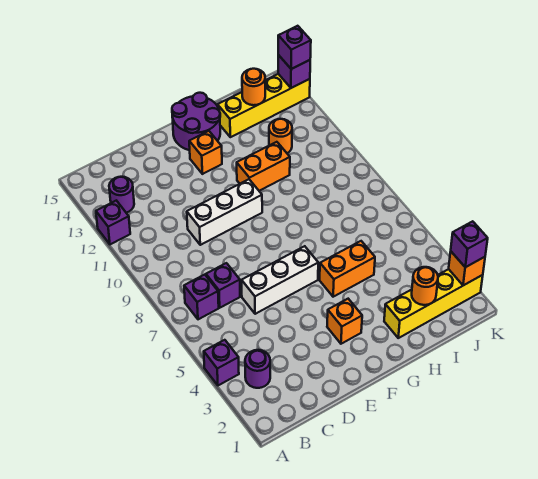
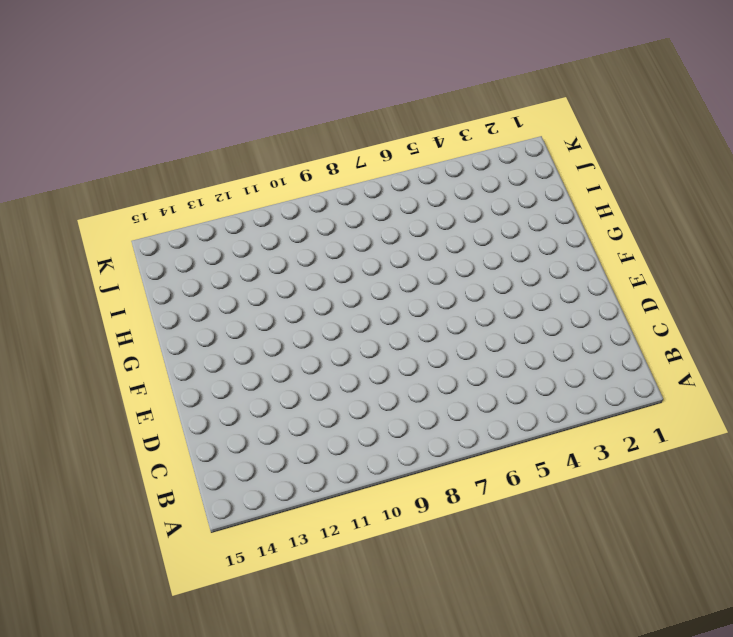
none -> purple brick A4 level 1
none -> purple brick A12 level 1
none -> purple round brick B3 level 1

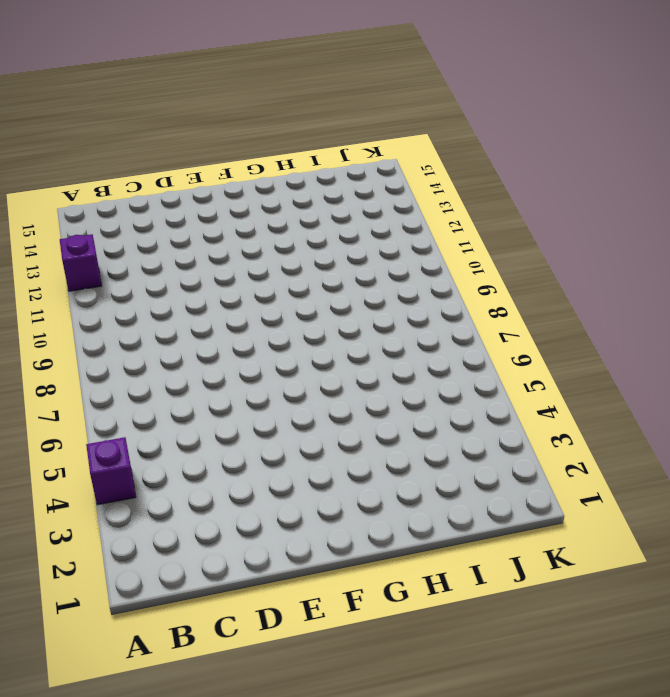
none -> purple round brick B3 level 1
none -> purple brick B7 level 1
none -> purple round brick B13 level 1

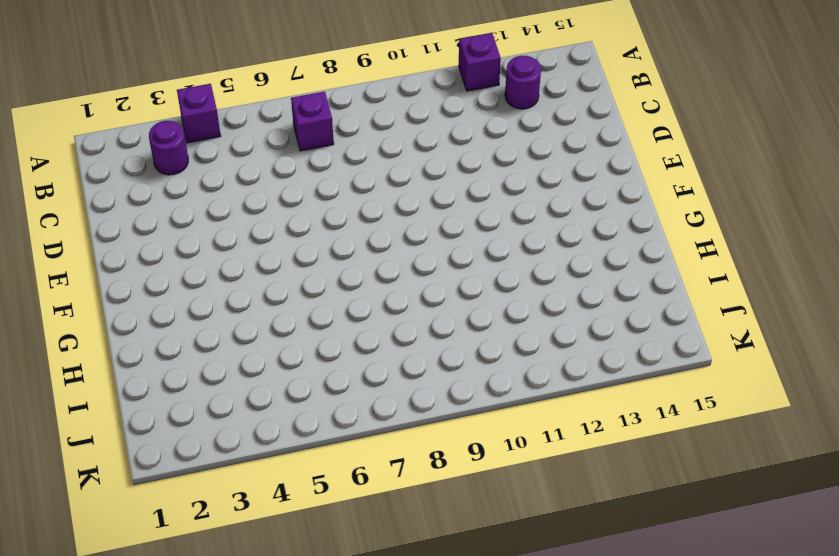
none -> purple brick C7 level 1
none -> white brick D6:F6 level 1
none -> white brick D10:F10 level 1

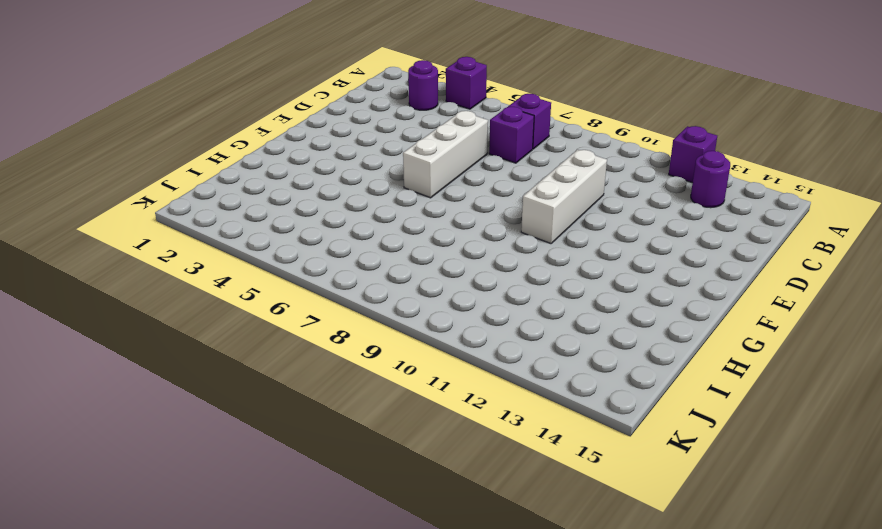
none -> orange brick F3 level 1
none -> orange brick F13 level 1
none -> purple round brick F14:G15 level 1

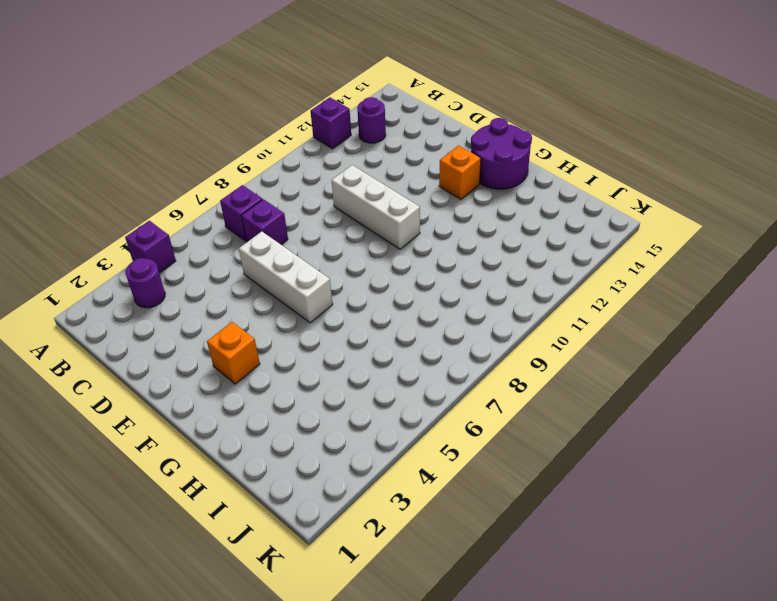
none -> orange brick G5:H5 level 1
none -> orange brick G11:H11 level 1
none -> yellow brick H2:K2 level 1

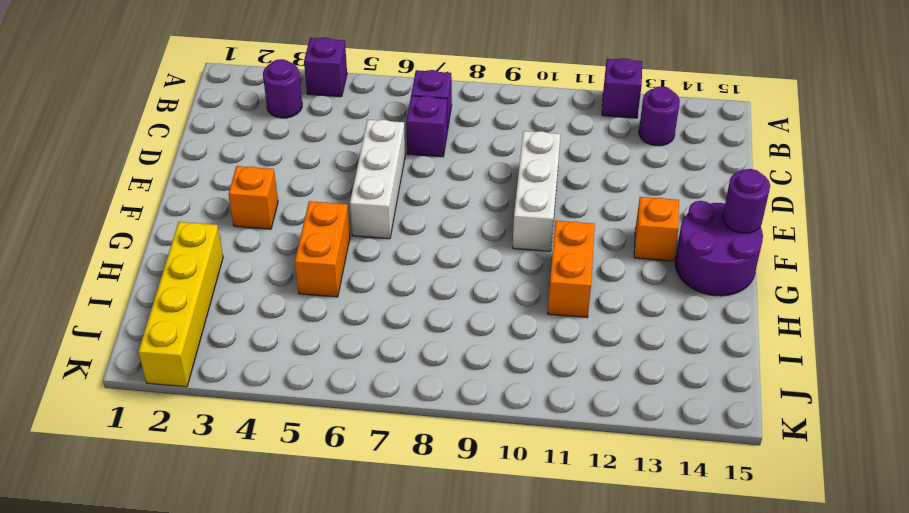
purple round brick F15 level 2 -> none
none -> yellow brick H14:K14 level 1
none -> orange round brick I12 level 1
none -> orange round brick I2 level 2

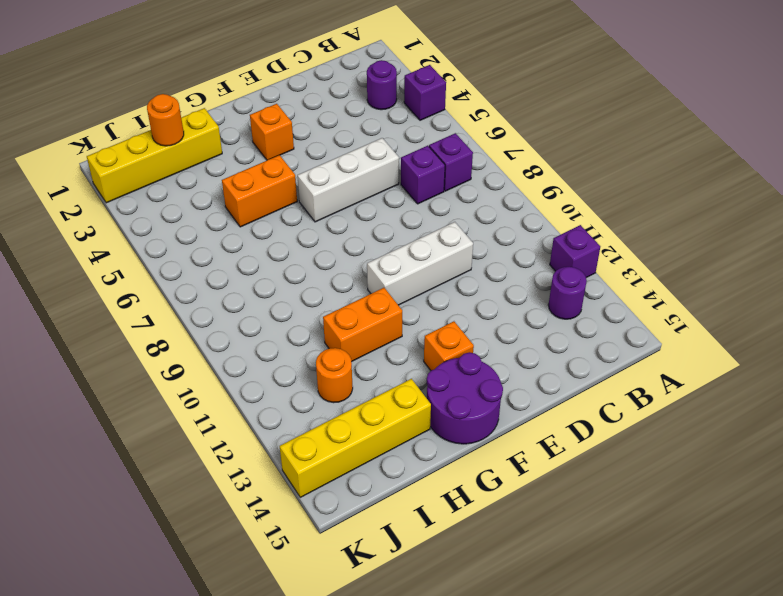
none -> orange round brick I14 level 2
none -> orange brick K2 level 2
none -> purple brick K14 level 2

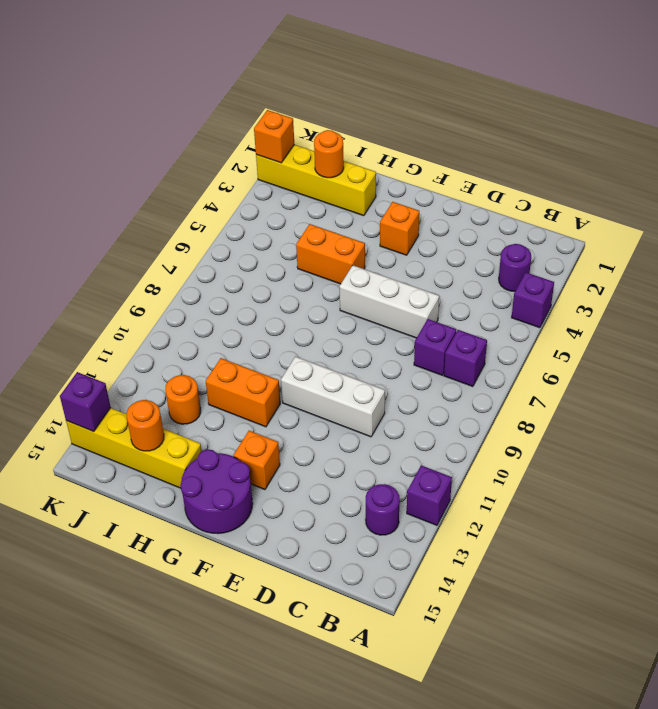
none -> purple brick K2 level 3
none -> purple brick K14 level 3

